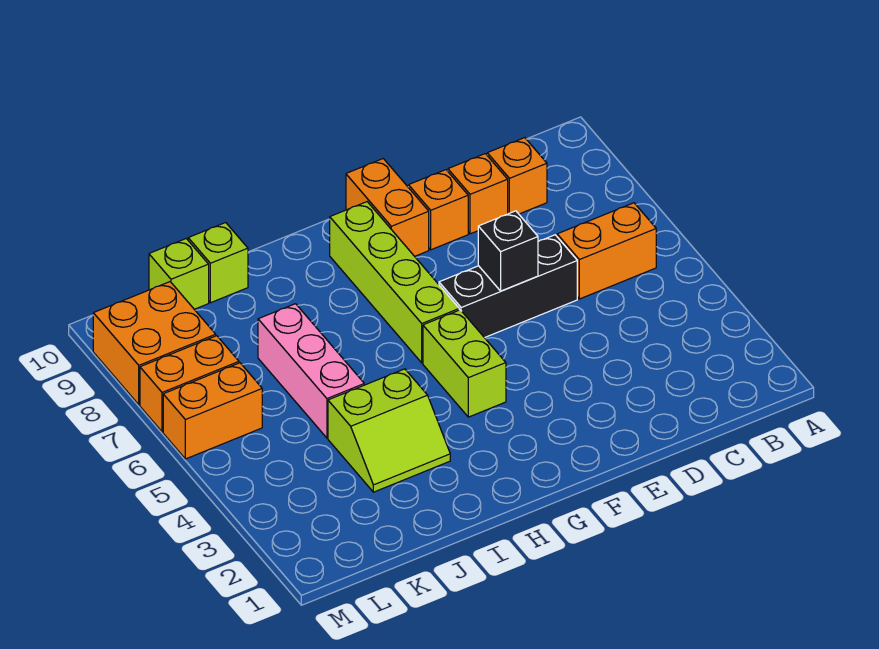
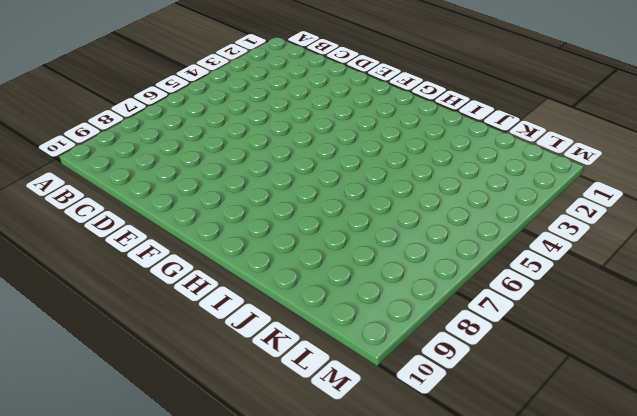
none -> orange brick B6:C6 level 1
none -> orange brick C9 level 1
none -> black brick D6:F6 level 1

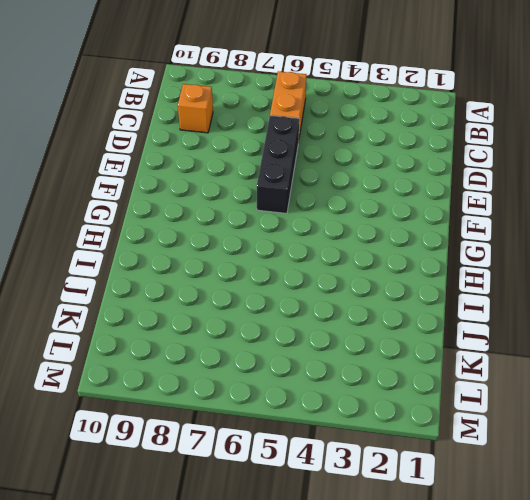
none -> orange brick D9 level 1
none -> orange brick E9 level 1
none -> orange brick F9:F10 level 1

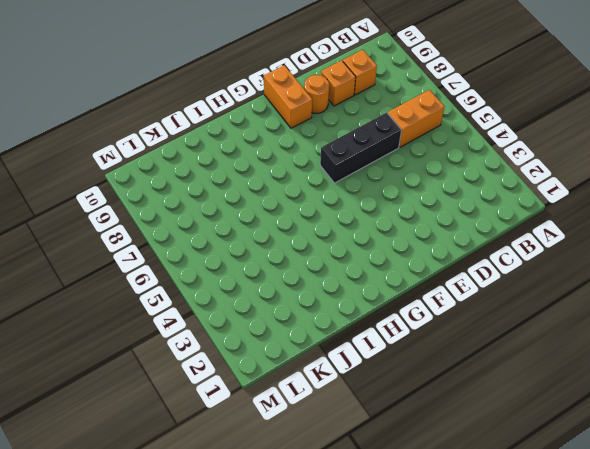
orange round brick E9 level 1 -> orange brick E9 level 1
none -> lime brick G4:G5 level 1
none -> lime brick G6:G9 level 1
none -> lime slope I3:J4 level 1 top 4

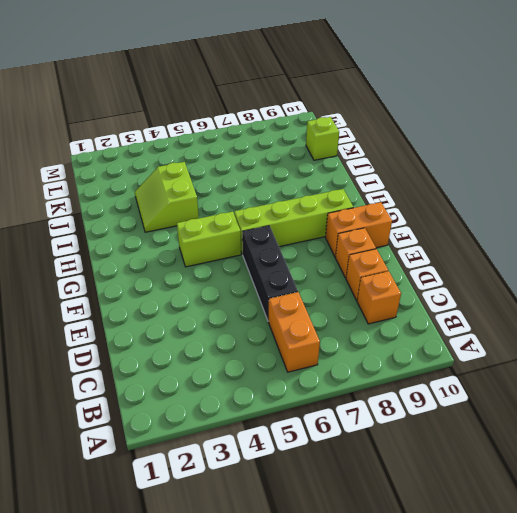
none -> pink brick J5:J7 level 1
none -> lime brick J10 level 1
none -> orange brick L6:M6 level 1

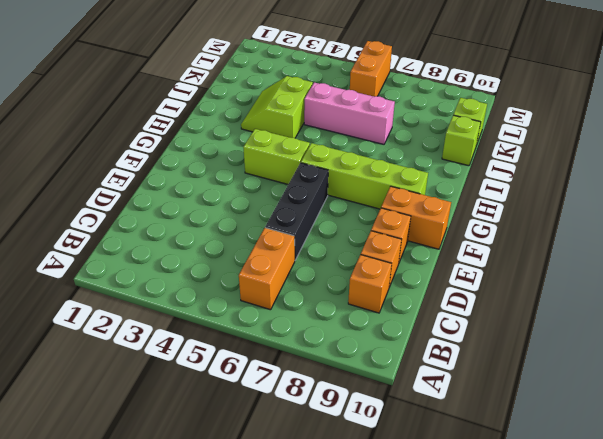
none -> orange brick L7:M7 level 1
none -> orange brick L8:M9 level 1
none -> black brick E6 level 2

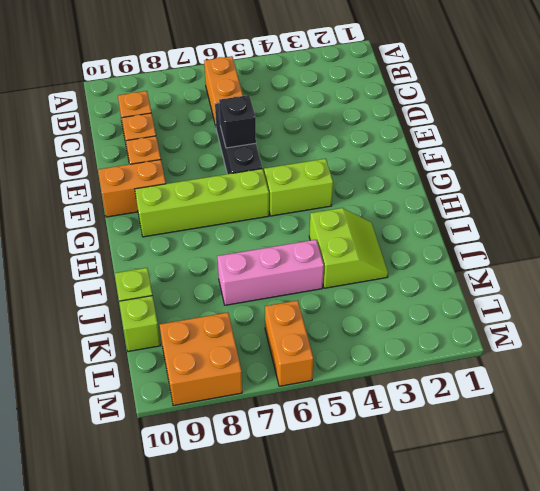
none -> orange brick L7:M7 level 1

